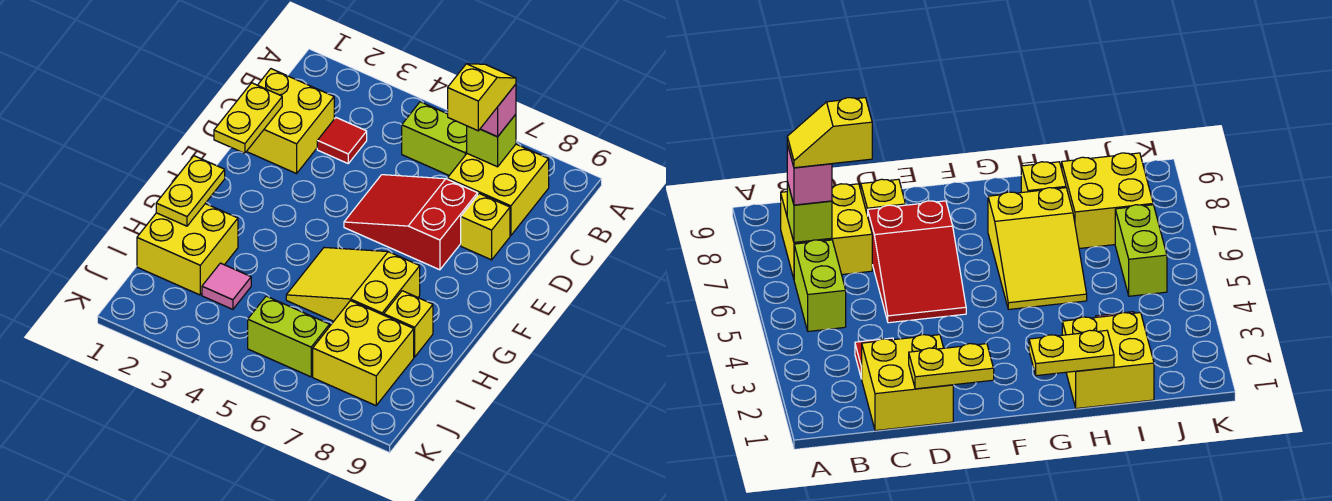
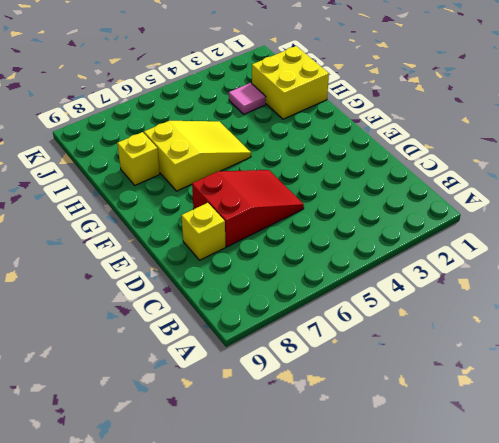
none -> lime brick B5:B6 level 1
none -> yellow brick B7:C8 level 1
none -> yellow brick C1:D2 level 1

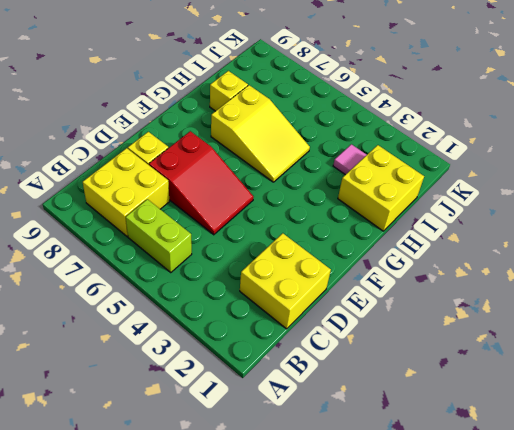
none -> red tile C3 level 1
none -> yellow brick I7:J8 level 1
none -> lime brick J5:J6 level 1

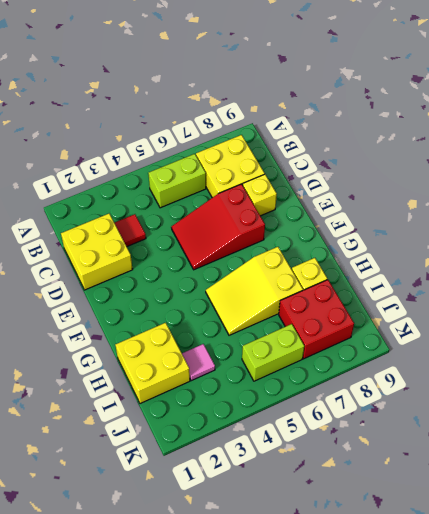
red brick I7:J8 level 1 -> yellow brick I7:J8 level 1
none -> lime brick B7 level 2
none -> yellow plate D1:E1 level 2
none -> yellow plate G1:H1 level 2

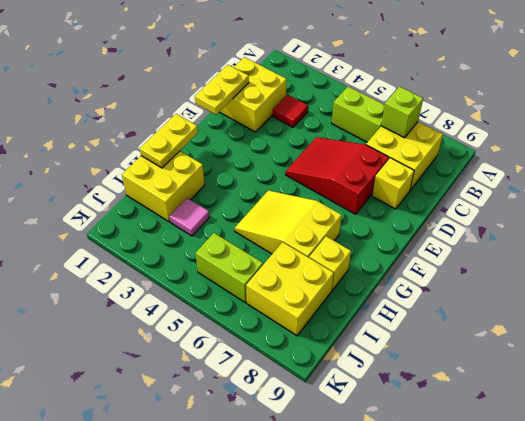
none -> pink brick B7 level 3
none -> yellow slope B7:C7 level 4 top C

